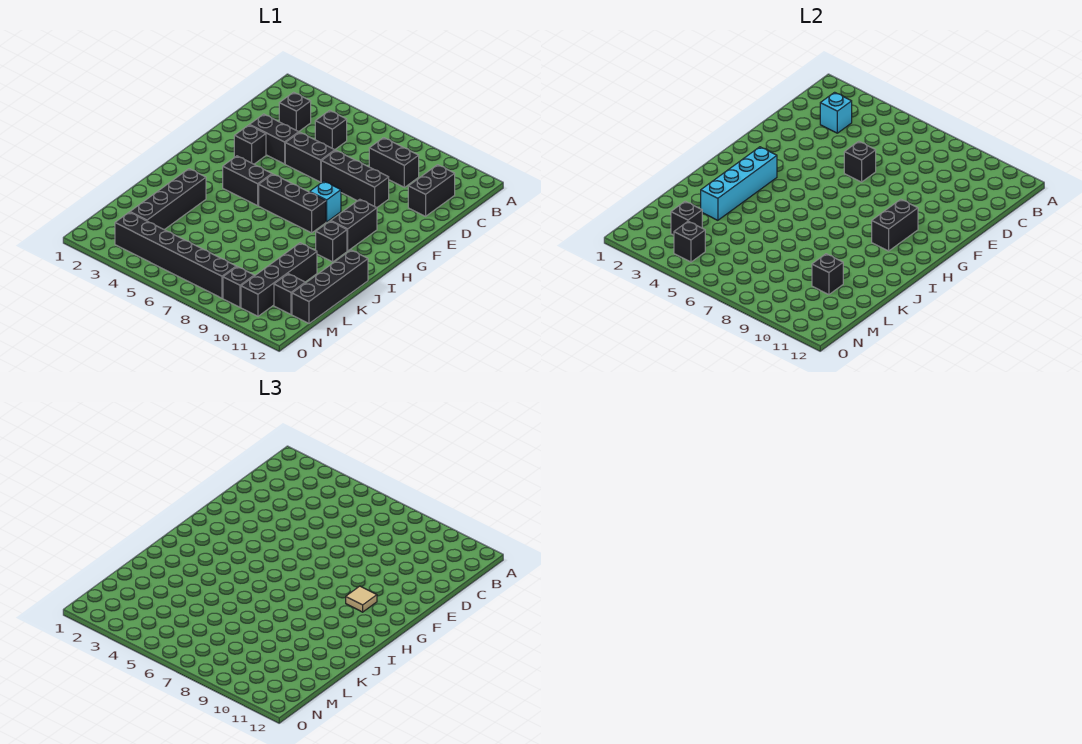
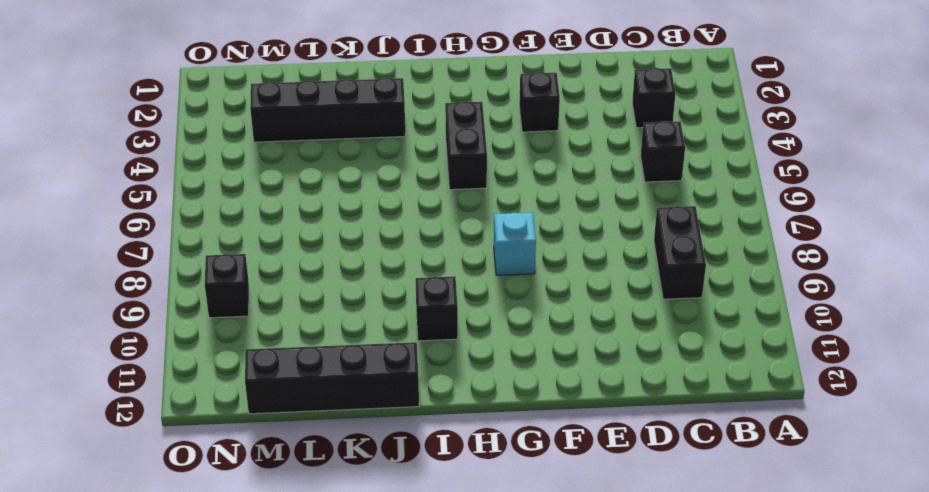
none -> black brick C11:D11 level 1
none -> black brick E3:E4 level 1
none -> black brick E5:E6 level 1

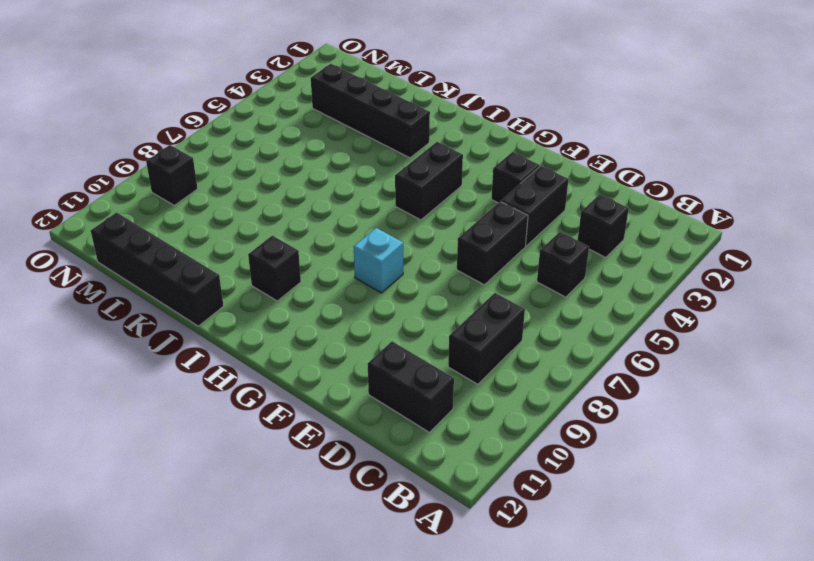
none -> black brick E7:E9 level 1
none -> black brick G10:H10 level 1
none -> black brick H6:H8 level 1

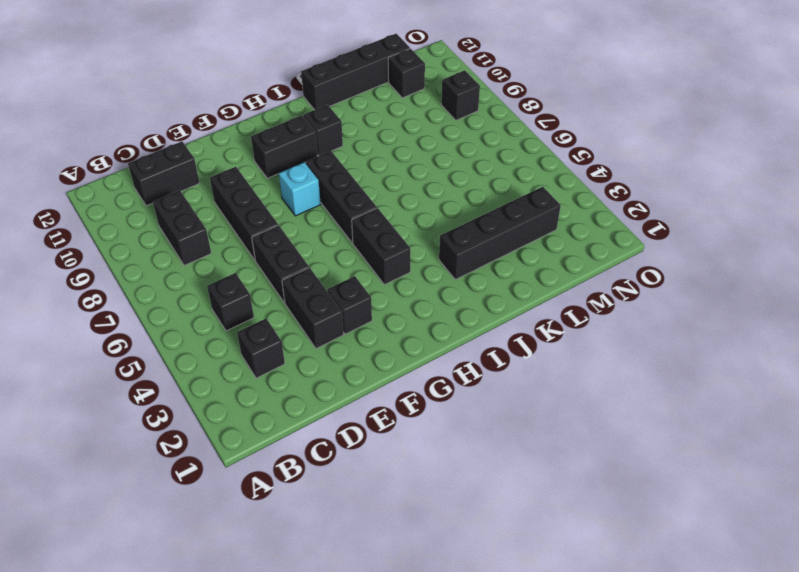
none -> black brick K10:N10 level 1
none -> black brick N3:N8 level 1
none -> cyan brick C3 level 2

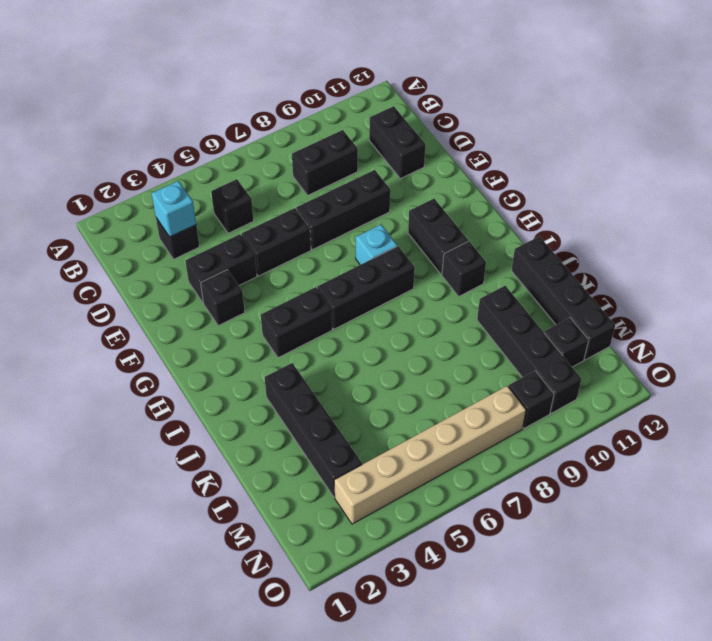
tan brick N3:N8 level 1 -> black brick N3:N8 level 1
none -> black brick E6 level 2
none -> black brick G10:H10 level 2
none -> cyan brick H3:K3 level 2

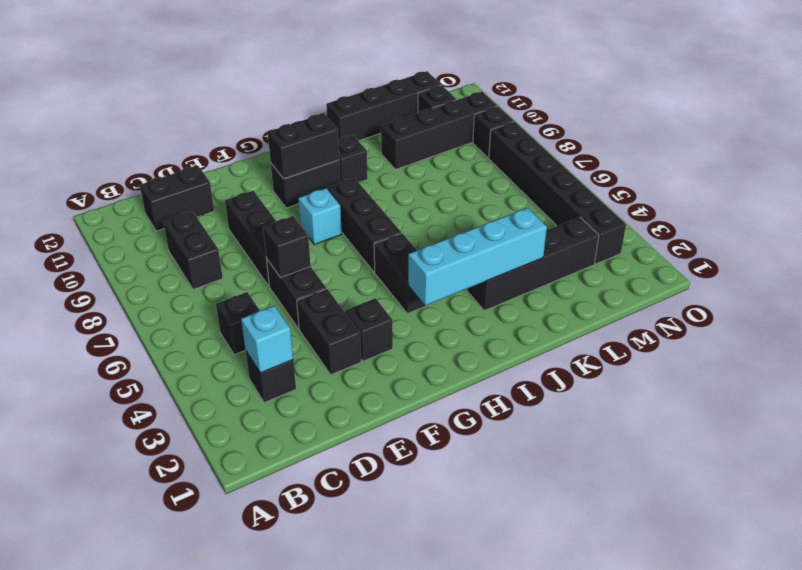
none -> black brick L10 level 2
none -> black brick M3 level 2
none -> black brick N4 level 2

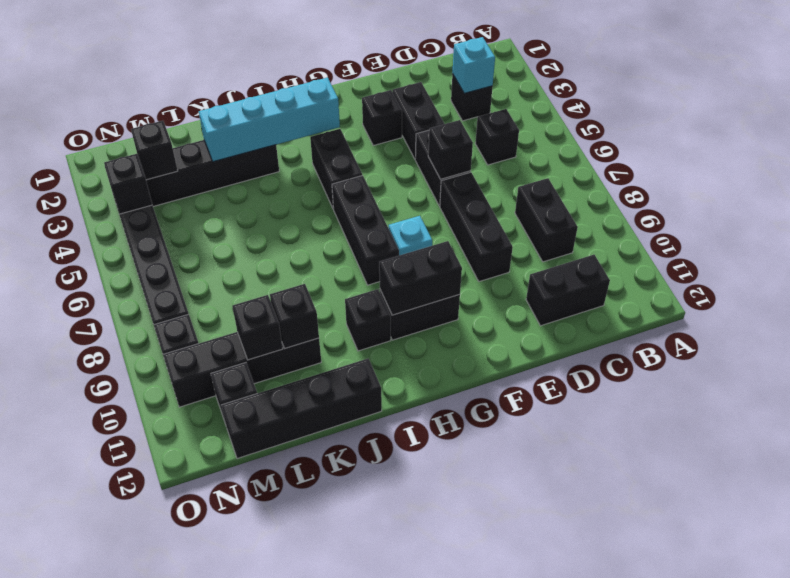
black brick K10 level 2 -> none
none -> tan tile G10 level 3

